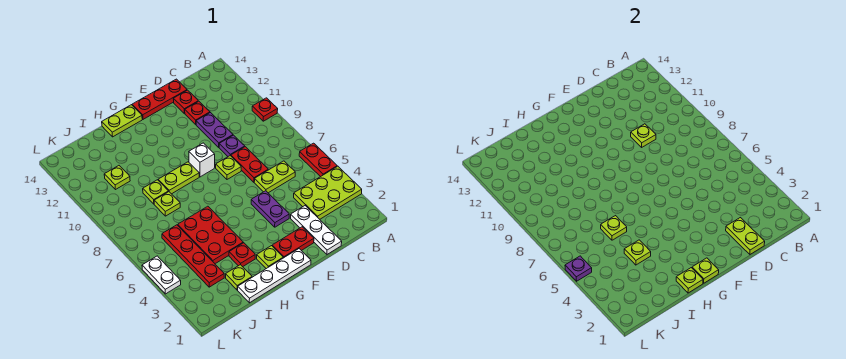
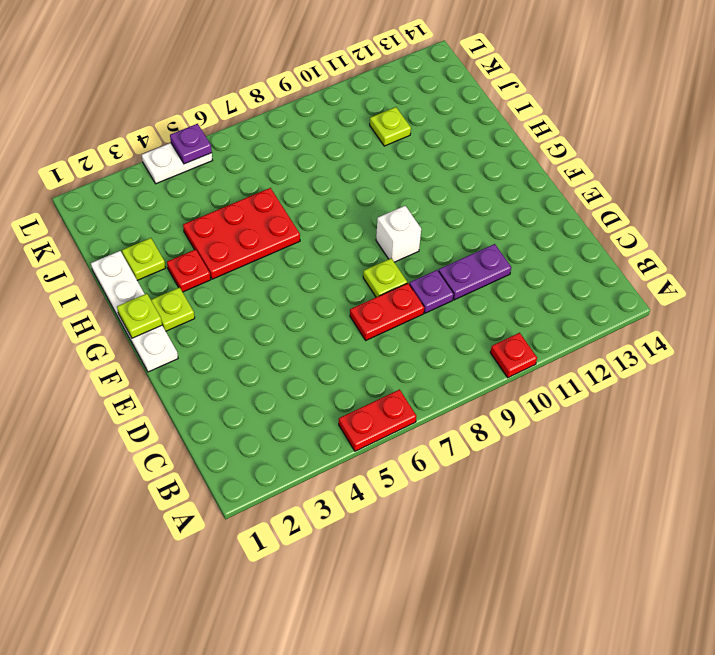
none -> lime plate A3:C4 level 1
none -> lime plate C6:D6 level 1
none -> white plate D1:D3 level 1
none -> red plate D12 level 1

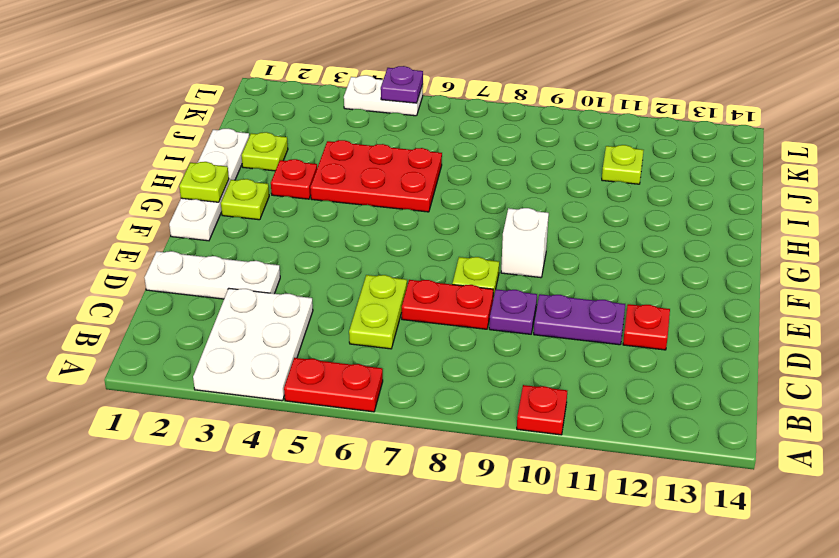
white plate A3:C4 level 1 -> lime plate A3:C4 level 1
none -> red plate D13 level 1
none -> red plate D14:F14 level 1
none -> red plate E2:F2 level 1
none -> purple plate E4:E5 level 1

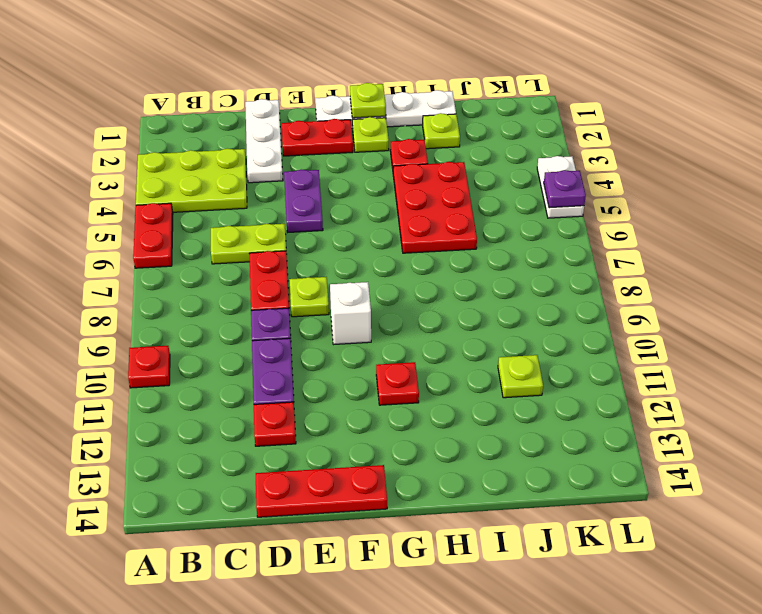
red plate G11 level 1 -> red plate D13 level 1
none -> lime plate G9:H9 level 1
none -> lime plate G14:H14 level 1
none -> lime plate I8 level 1
none -> lime plate I9 level 1

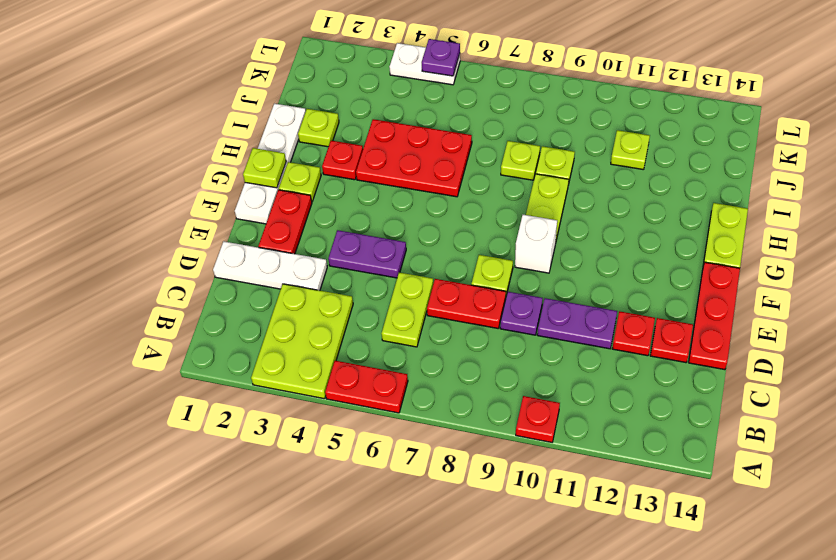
none -> red plate J3:J6 level 1
none -> lime plate D1:D2 level 2
none -> lime plate D10 level 2
none -> lime plate H1 level 2

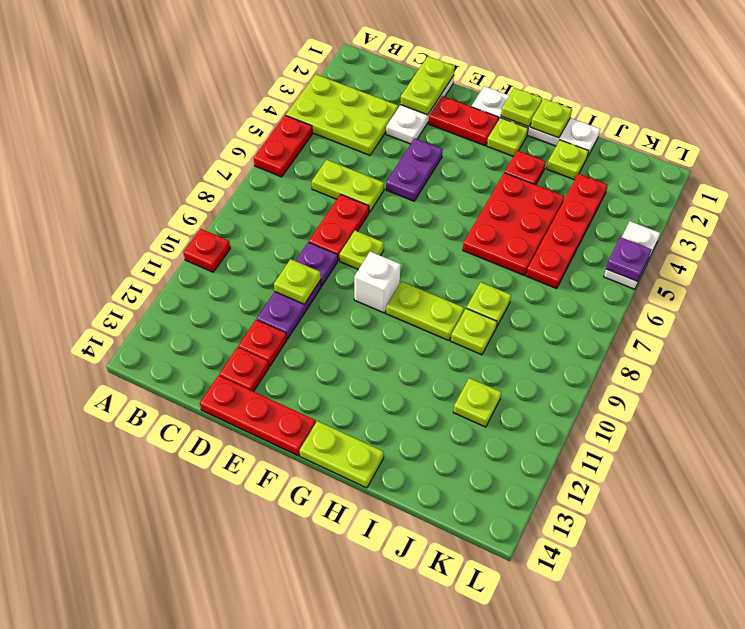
none -> lime plate I4 level 2
none -> lime plate I6 level 2

